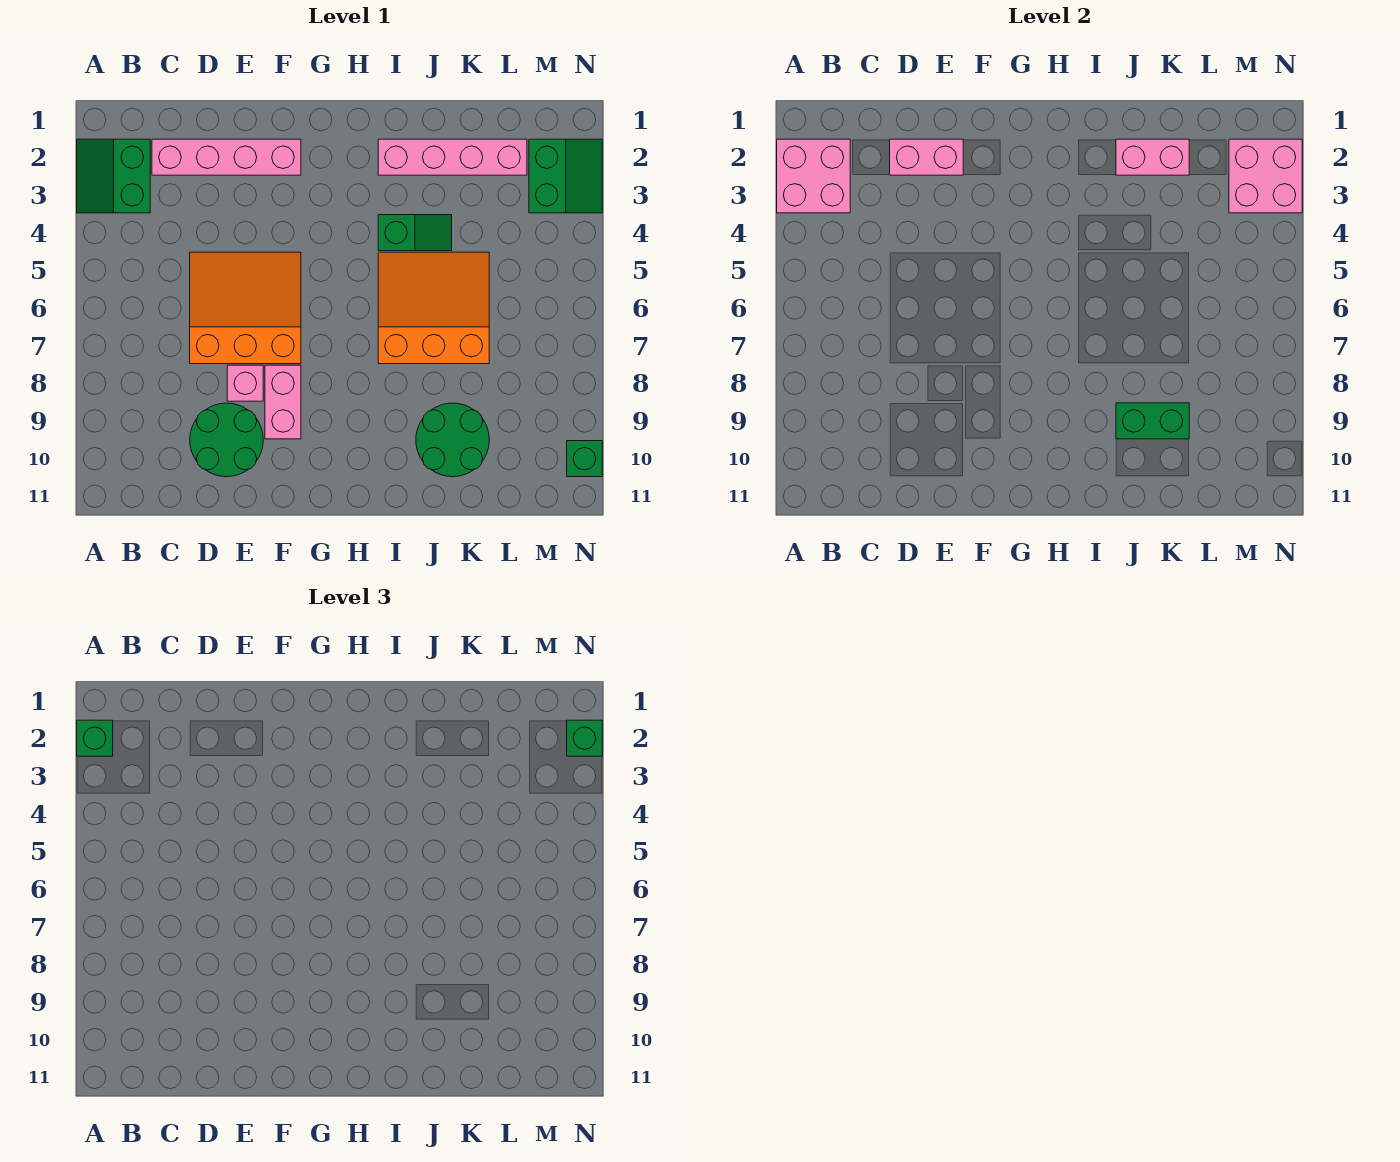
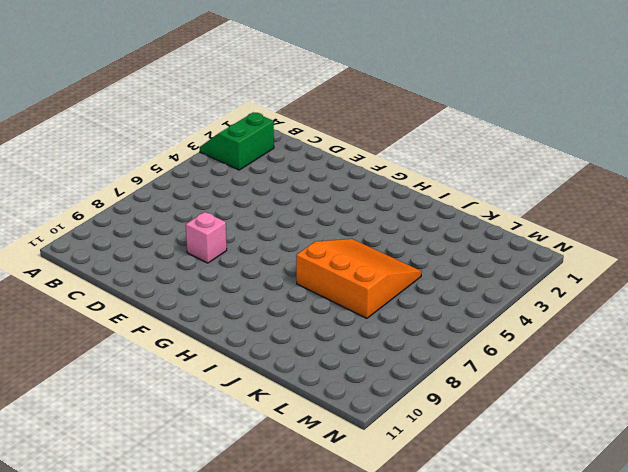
none -> pink brick C2:F2 level 1
none -> orange slope D5:F7 level 1 top 7
none -> green round brick D9:E10 level 1

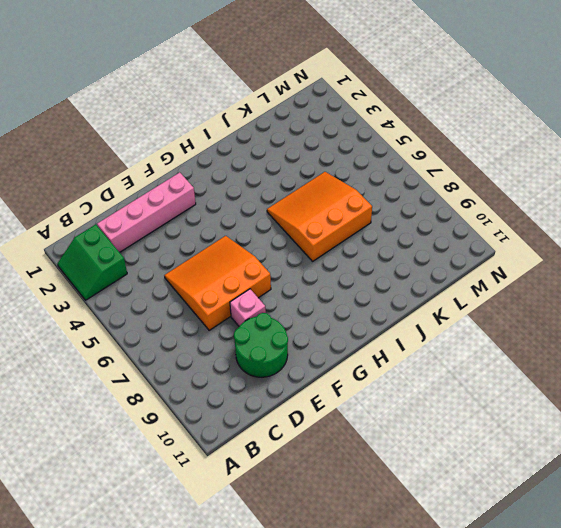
none -> pink brick F8:F9 level 1
none -> pink brick I2:L2 level 1
none -> green slope I4:J4 level 1 top I

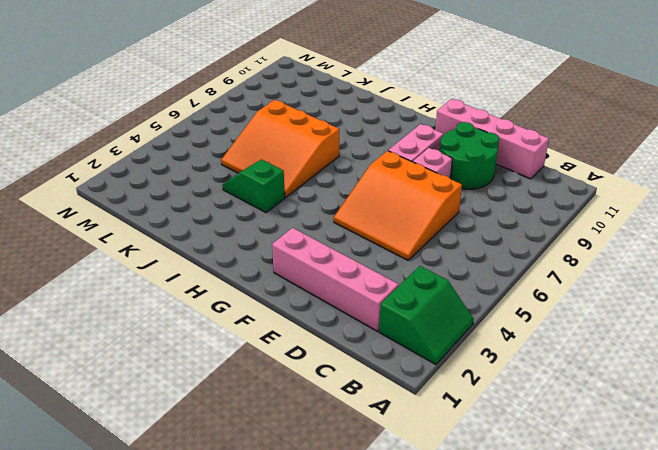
pink brick C11:F11 level 1 -> pink brick I2:L2 level 1
none -> green round brick J9:K10 level 1
none -> green slope M2:N3 level 1 top M
none -> green brick N10 level 1

